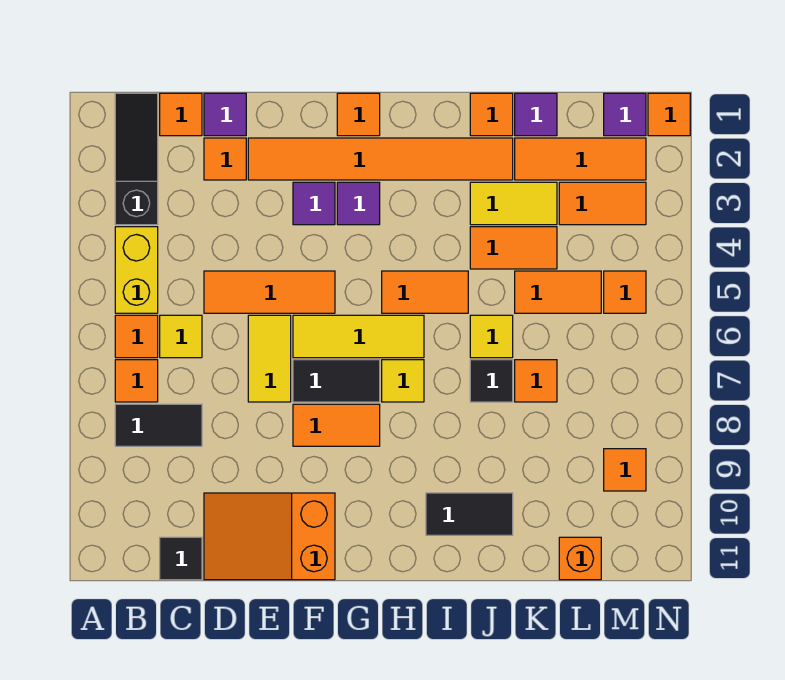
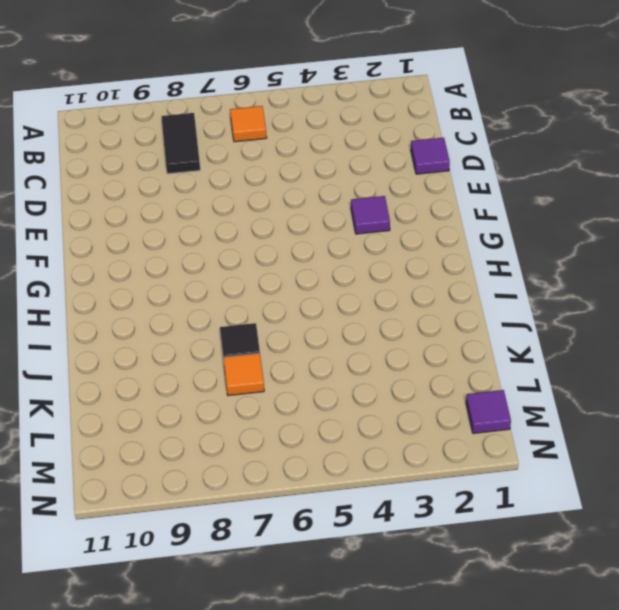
none -> black slope B1:B3 level 1 top 3
none -> yellow brick B4:B5 level 1
none -> orange tile B7 level 1
none -> orange tile C1 level 1

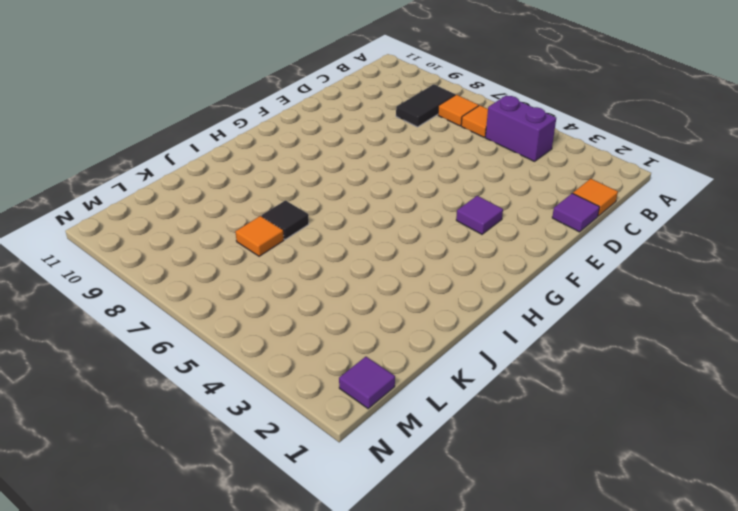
purple brick B4:B5 level 1 -> yellow brick B4:B5 level 1
none -> black slope B1:B3 level 1 top 3
none -> yellow tile C6 level 1
none -> black tile C11 level 1
none -> orange tile D2 level 1

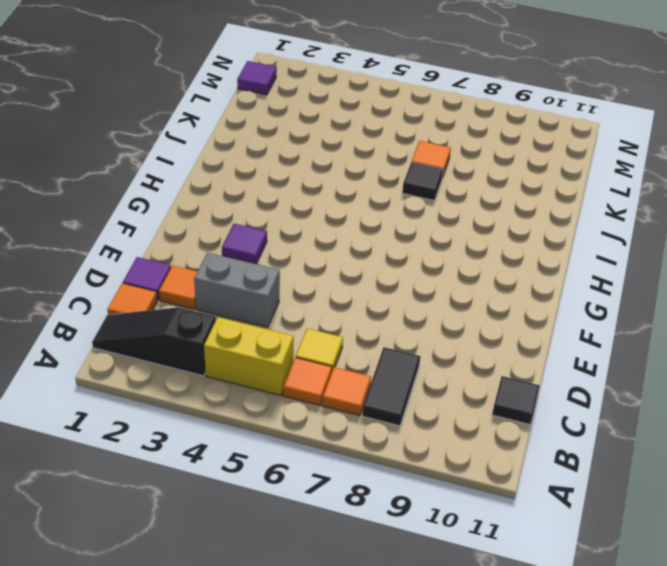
grey brick D3:D4 level 1 -> none
none -> orange tile D5:F5 level 1
none -> orange slope D10:F11 level 1 top F
none -> orange tile E2:J2 level 1
none -> yellow tile E6:E7 level 1

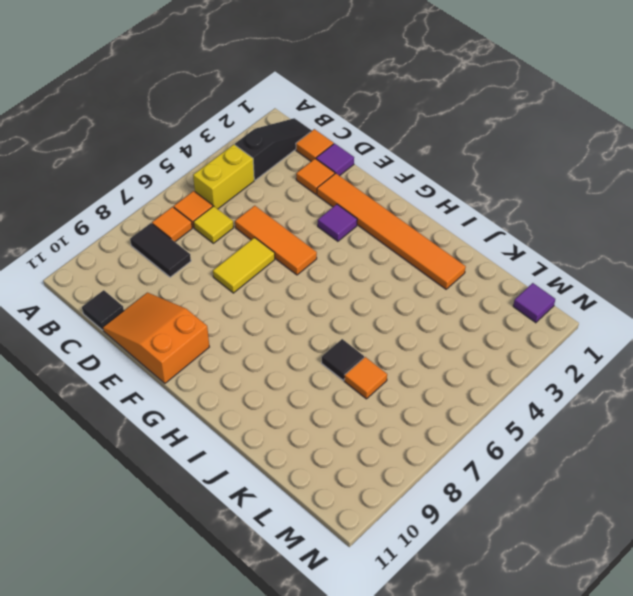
none -> yellow tile F6:H6 level 1
none -> black tile F7:G7 level 1
none -> orange tile F8:G8 level 1
none -> orange tile G1 level 1

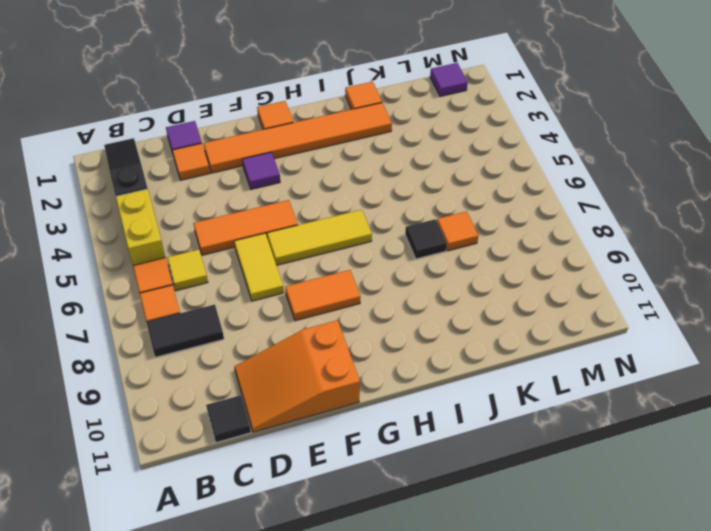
none -> orange tile C1 level 1
none -> black tile F7:G7 level 1
none -> purple tile G3 level 1
none -> orange tile H5:I5 level 1

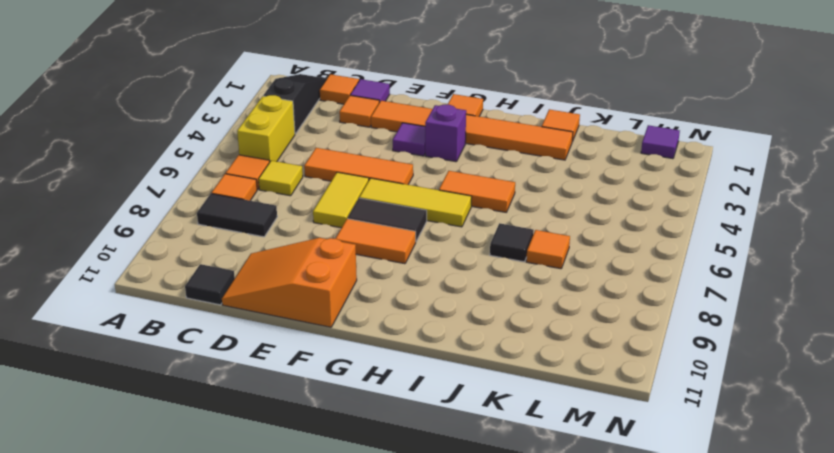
purple brick G3 level 1 -> purple tile G3 level 1
none -> yellow tile H7 level 1
none -> black tile I10:J10 level 1
none -> yellow tile J3:K3 level 1
none -> orange tile J4:K4 level 1

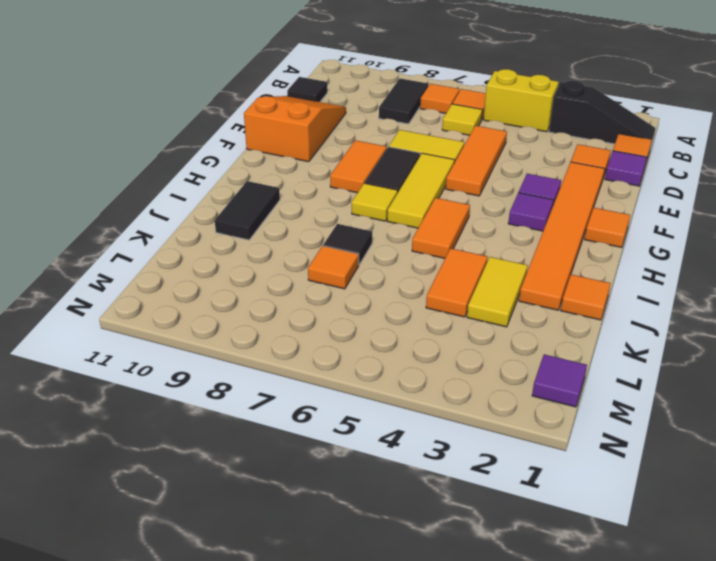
none -> yellow tile J6 level 1
none -> purple tile K1 level 1
none -> orange tile K2:M2 level 1
none -> orange tile K5:L5 level 1

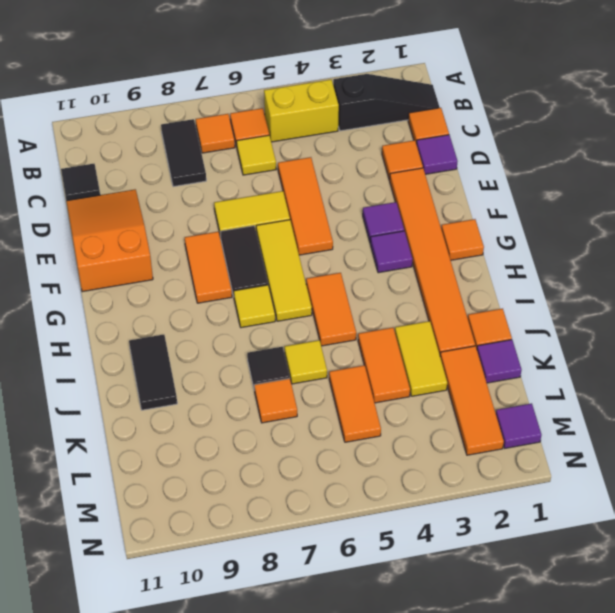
none -> orange tile L3:M3 level 1
none -> orange brick L11 level 1
none -> orange tile M5 level 1
none -> orange tile M9 level 1

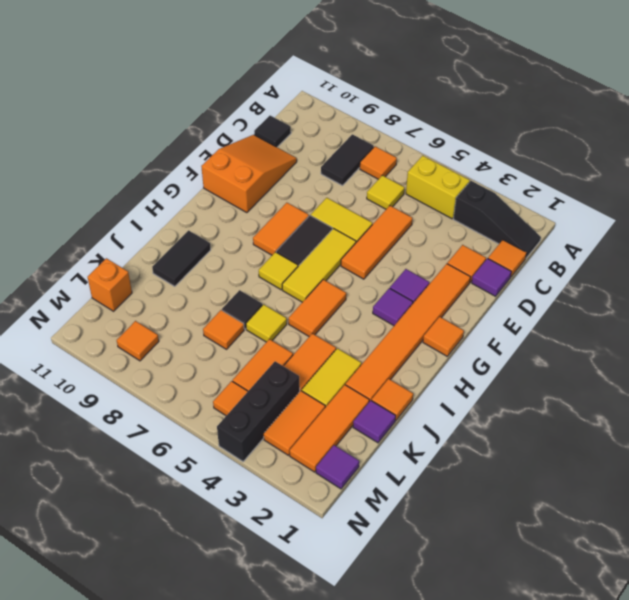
black brick L4:N4 level 1 -> none
none -> orange tile B6 level 1
none -> orange tile N1 level 1

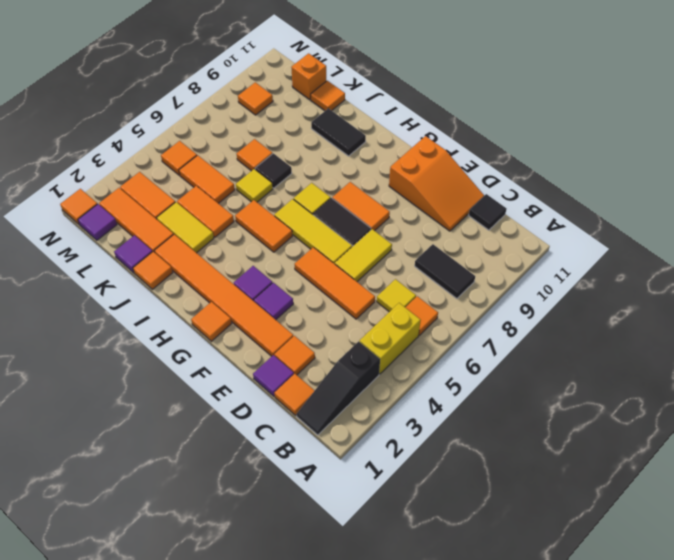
orange tile K11 level 1 -> orange tile B7 level 1

